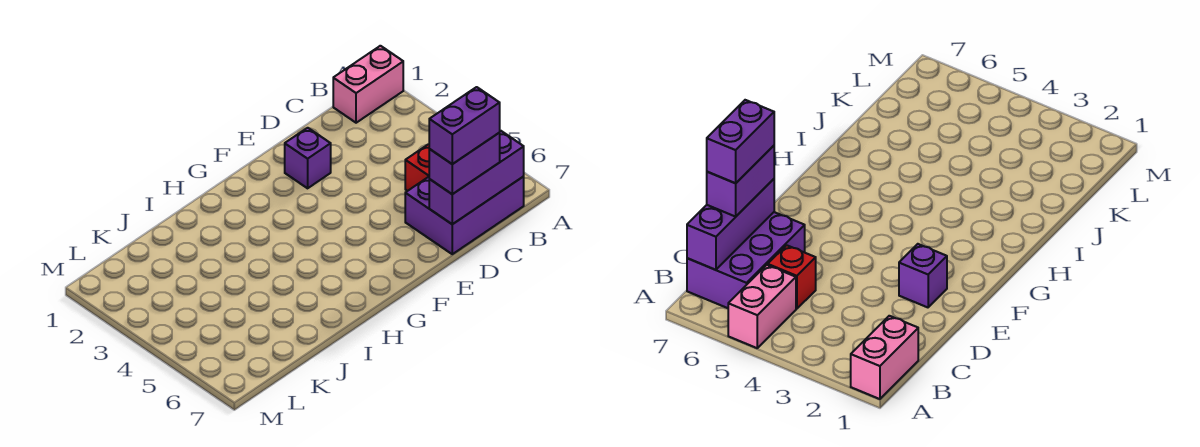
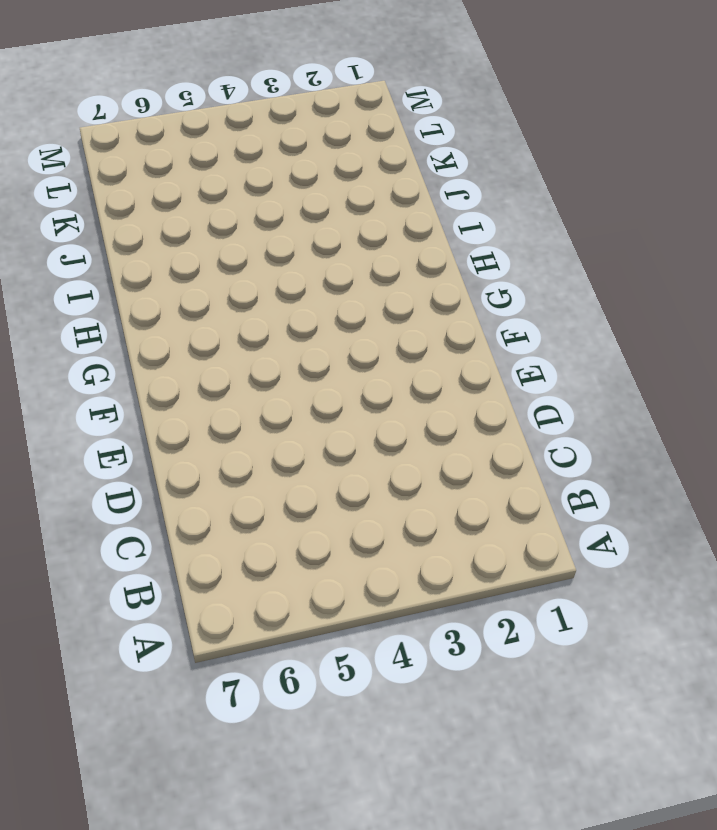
none -> pink brick A1:B1 level 1
none -> pink brick A5:B5 level 1

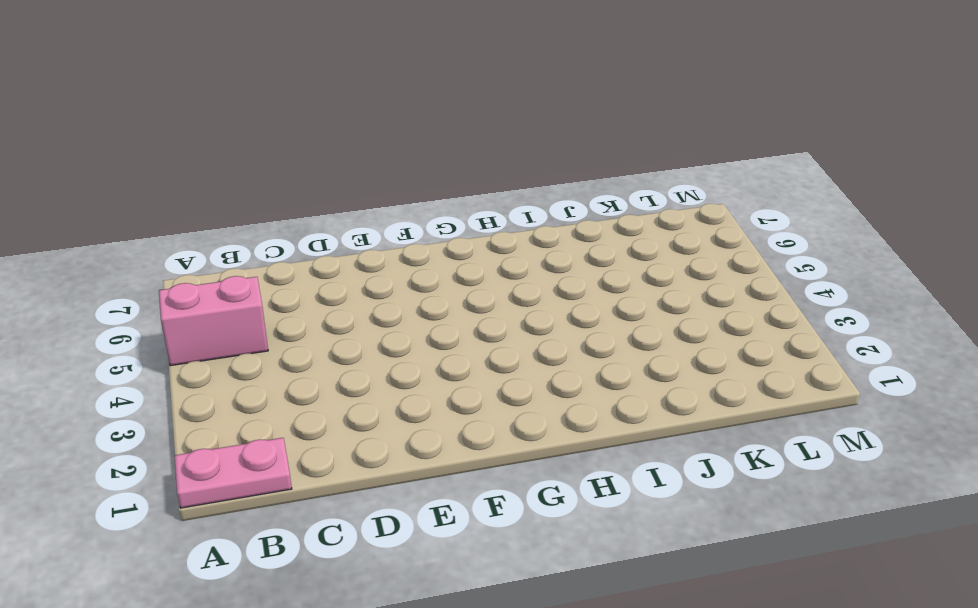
pink plate A1:B1 level 1 -> pink brick A1:B1 level 1
none -> purple brick B6:D7 level 1
none -> red brick C5 level 1

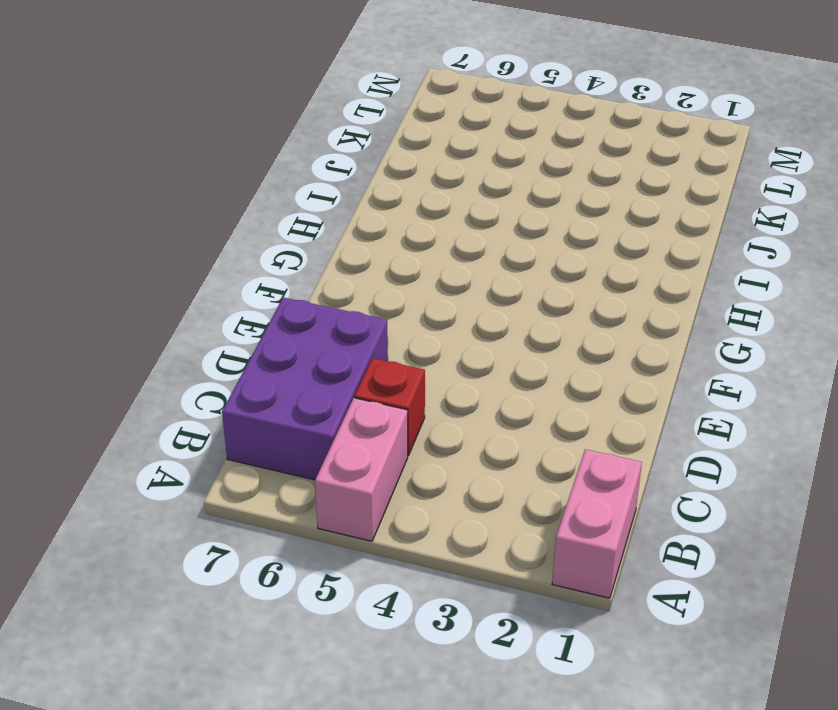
none -> purple brick E2 level 1
none -> purple brick B7:D7 level 2

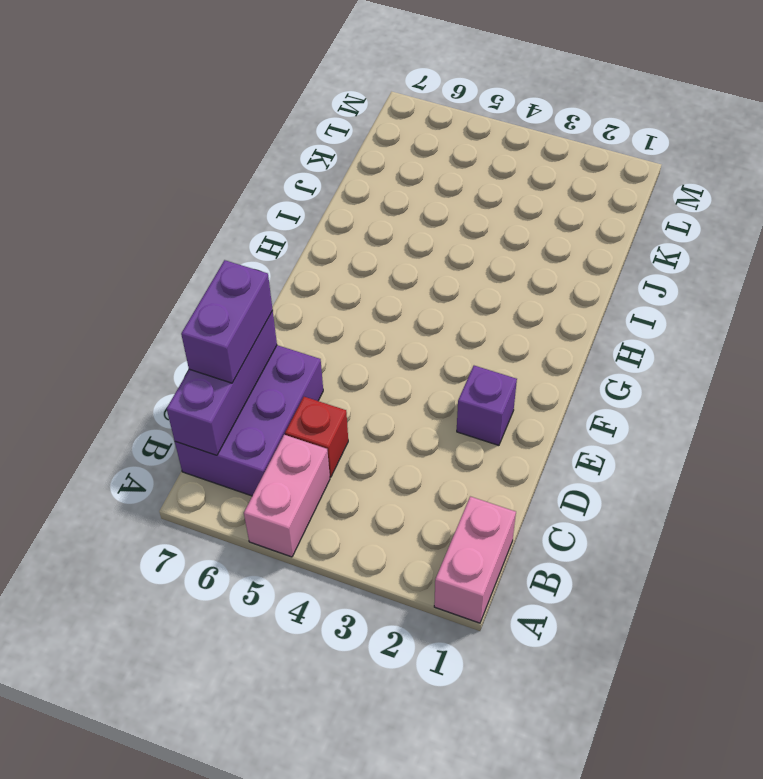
none -> purple brick C7:D7 level 4

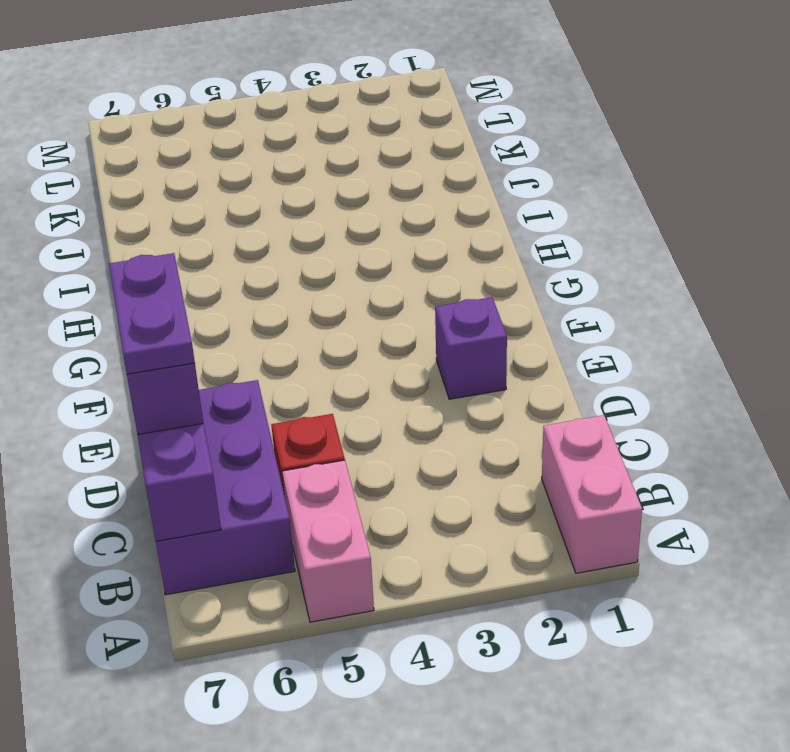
purple plate C7:D7 level 4 -> purple brick C7:D7 level 4

